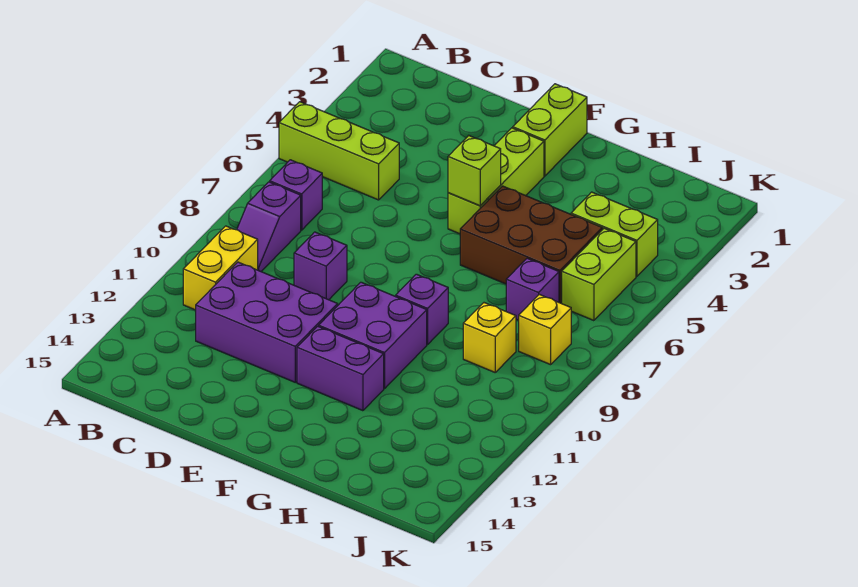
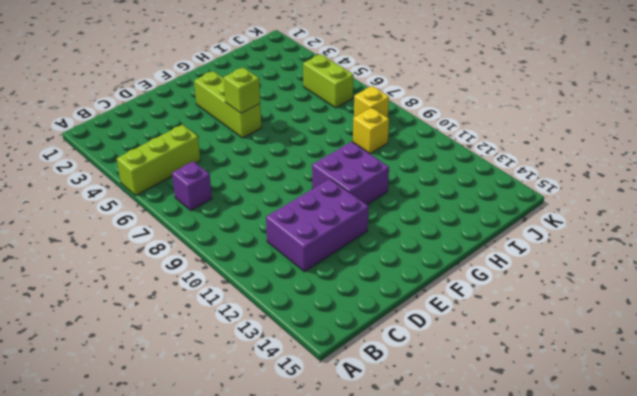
none -> purple slope B8:B9 level 1 top 8
none -> yellow brick B10:B11 level 1
none -> purple brick D9 level 1

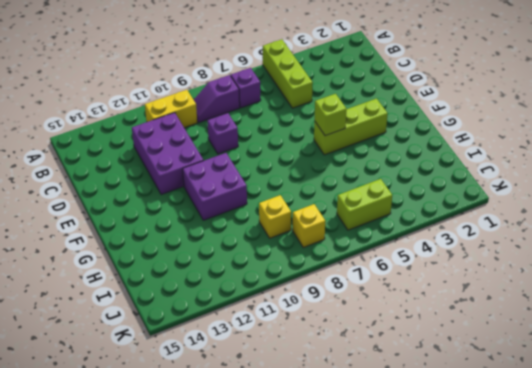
none -> lime brick F1:F2 level 1
none -> purple brick F12:G12 level 1
none -> brown brick G5:I6 level 1

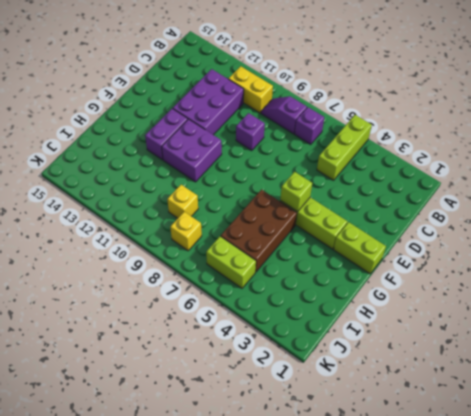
none -> purple brick G9 level 1
none -> lime brick I4:J4 level 1
none -> purple brick I7 level 1

